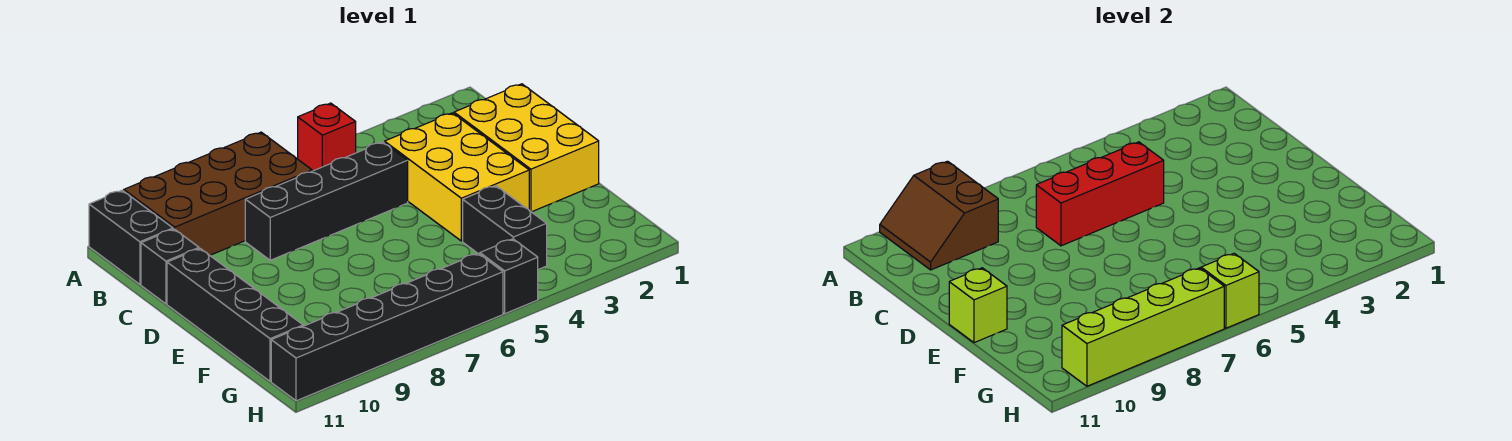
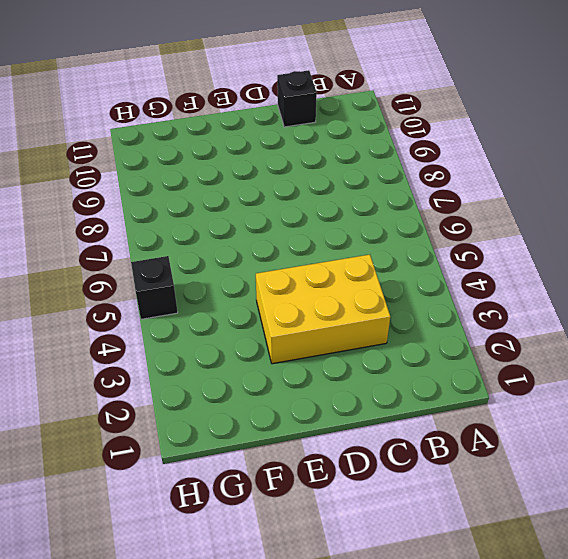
none -> red brick A5 level 1
none -> brown brick A7:B10 level 1
none -> black brick A11:B11 level 1

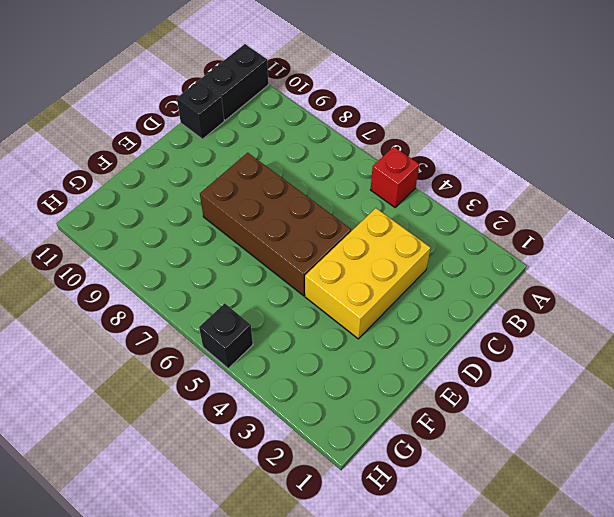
brown brick D5:E8 level 1 -> brown brick A7:B10 level 1
none -> yellow brick C1:E2 level 1
none -> black brick C5:C8 level 1
none -> black brick D11:G11 level 1

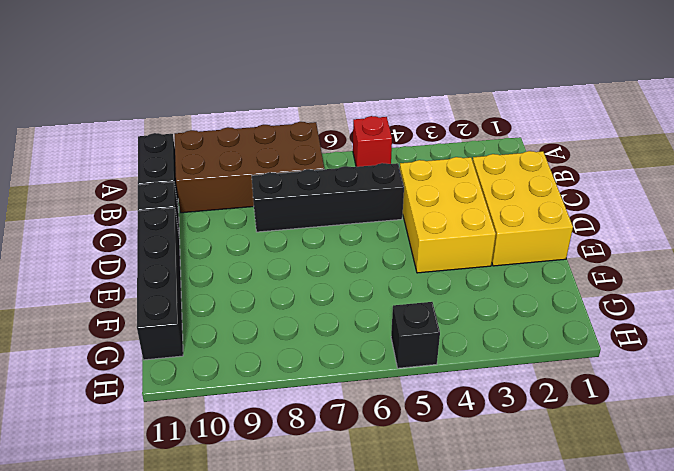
none -> black brick F4:G4 level 1
none -> black brick H6:H11 level 1
none -> brown slope A9:B10 level 2 top 9

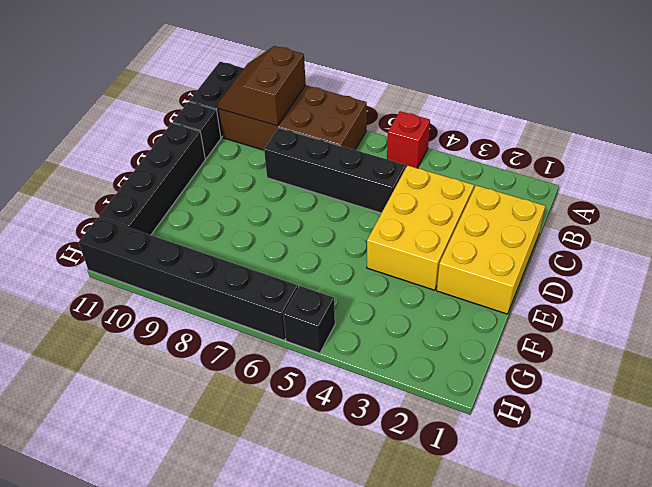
none -> black brick F4:G4 level 1
none -> red brick C5:C7 level 2
none -> lime brick E11 level 2

